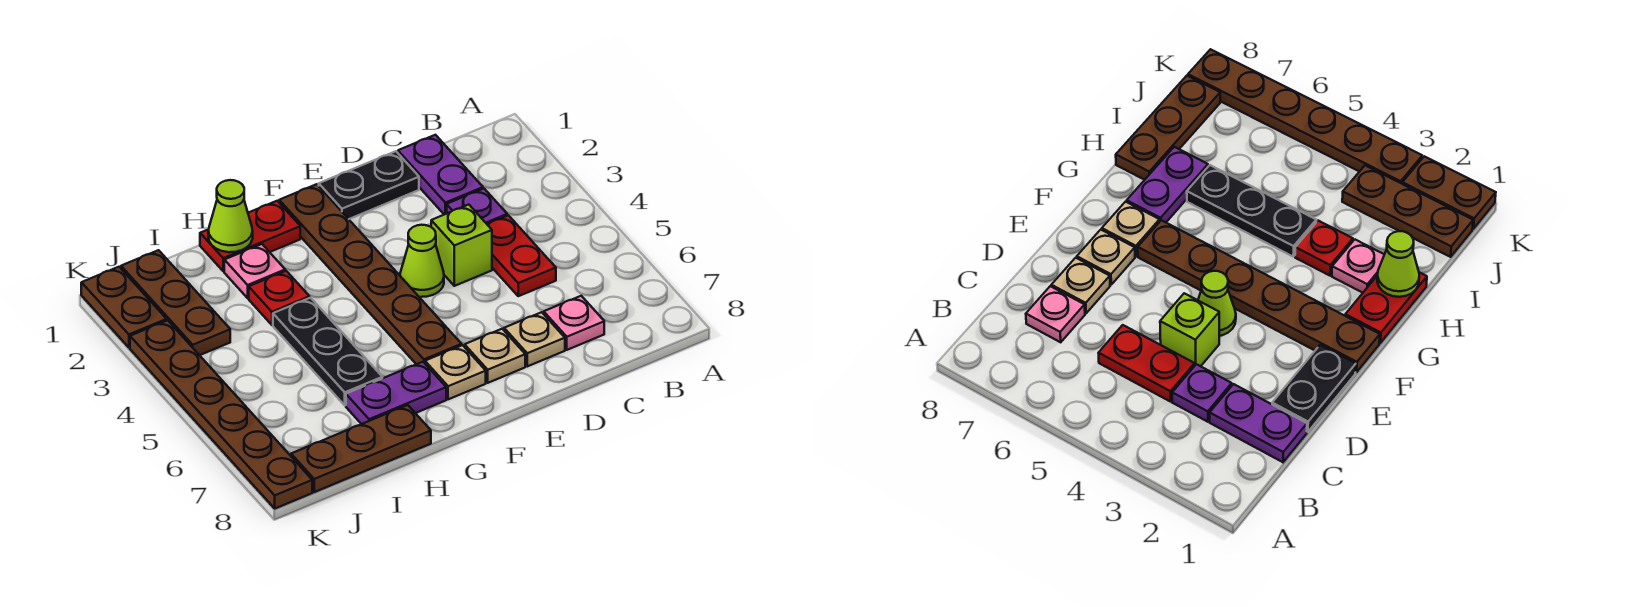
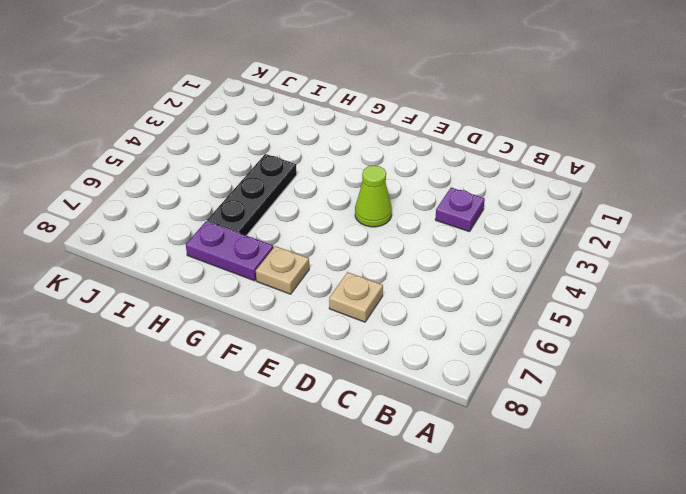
none -> purple plate C1:C2 level 1
none -> red plate C4:C5 level 1
none -> pink plate C7 level 1

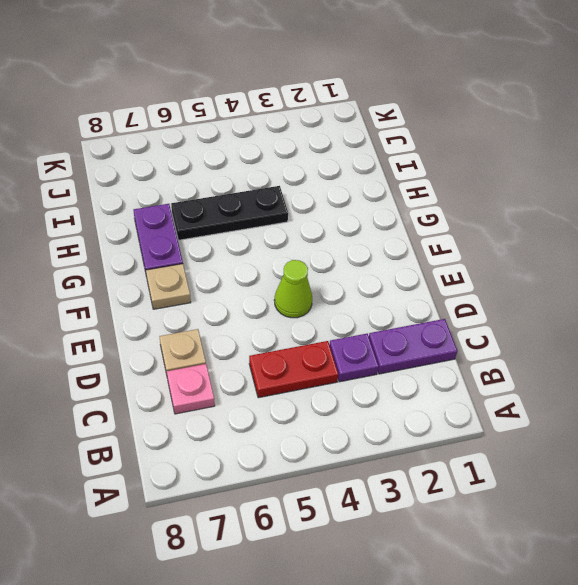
none -> black plate D1:E1 level 1
none -> lime brick D4 level 1
none -> tan plate E7 level 1

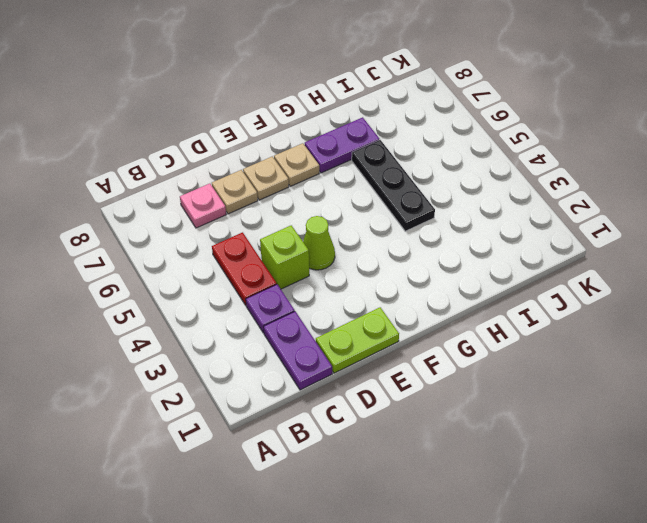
lime plate D1:E1 level 1 -> black plate D1:E1 level 1
none -> brown plate F1:F6 level 1
none -> red plate G1:H1 level 1
none -> pink plate H2 level 1

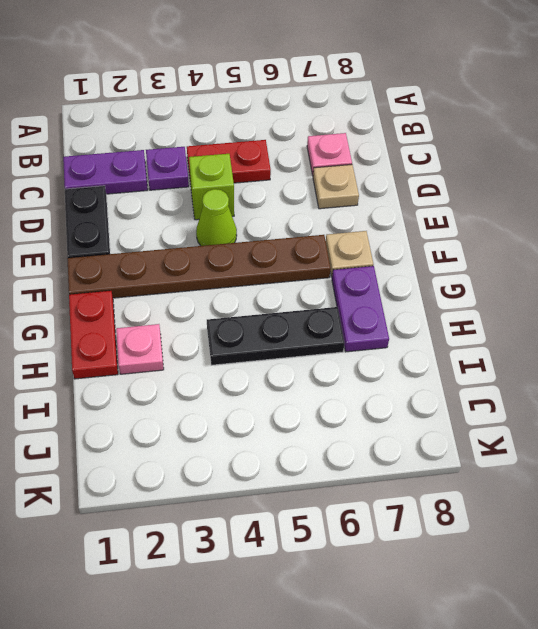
none -> tan plate E7 level 1
none -> red plate H3 level 1
none -> brown plate H8:J8 level 1

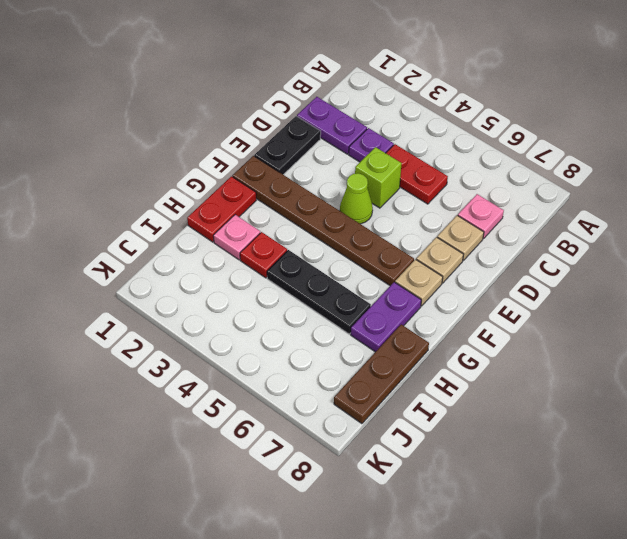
none -> brown plate J1:J3 level 1
none -> brown plate K1:K2 level 1
none -> brown plate K3:K8 level 1

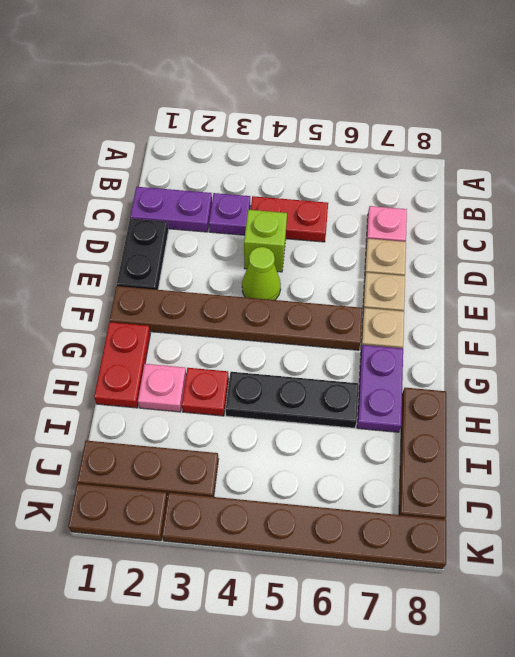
none -> lime cone H1 level 2

